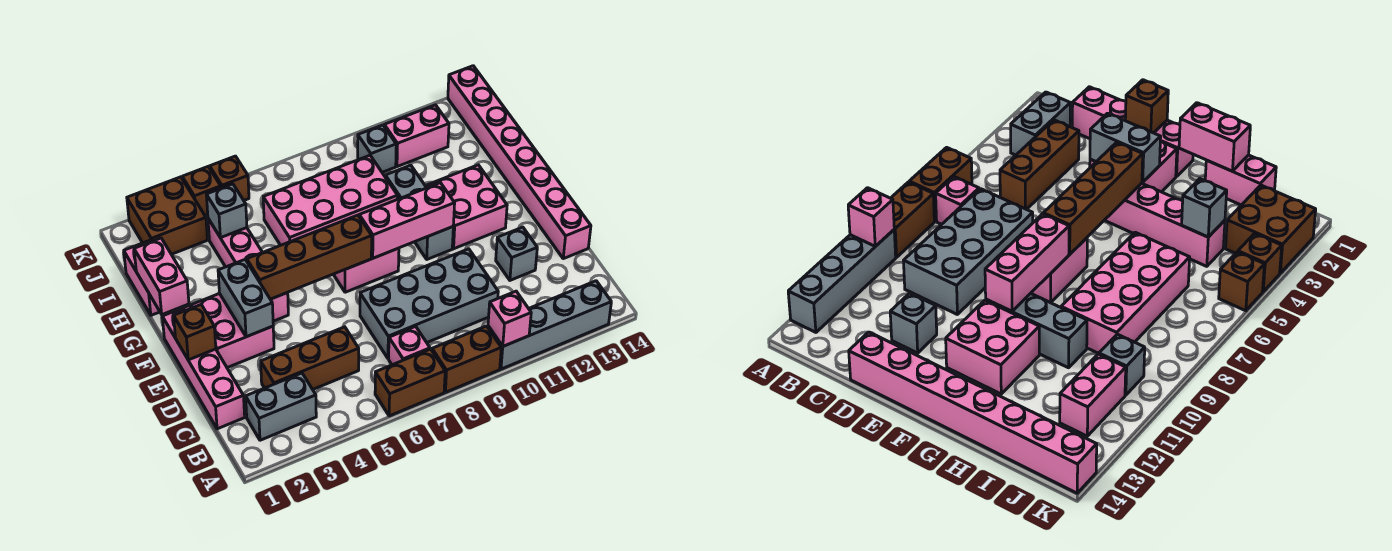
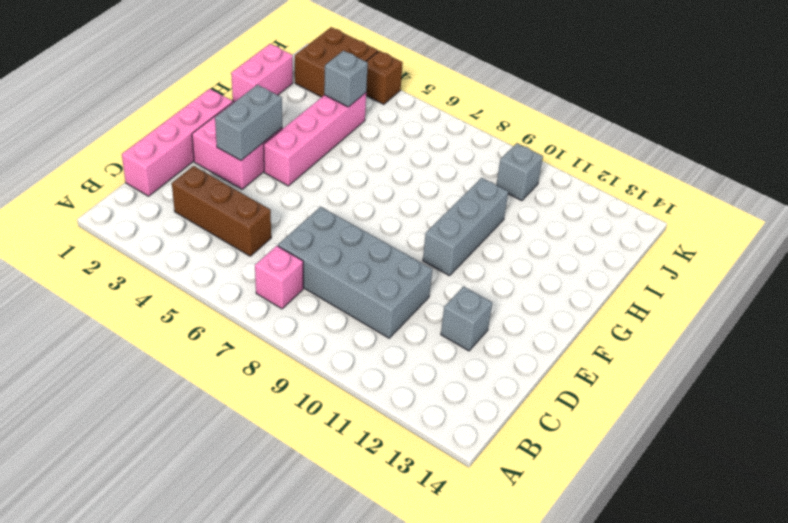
none -> brown brick A6:A7 level 1
none -> brown brick A8:A9 level 1
none -> grey brick A10:A13 level 1

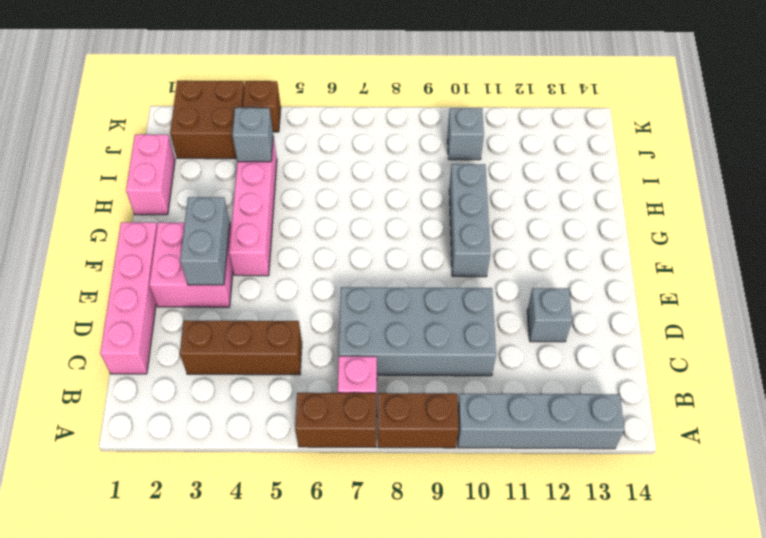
none -> grey brick B2:B3 level 1
none -> pink brick D14:K14 level 1
none -> pink brick F7:F8 level 1

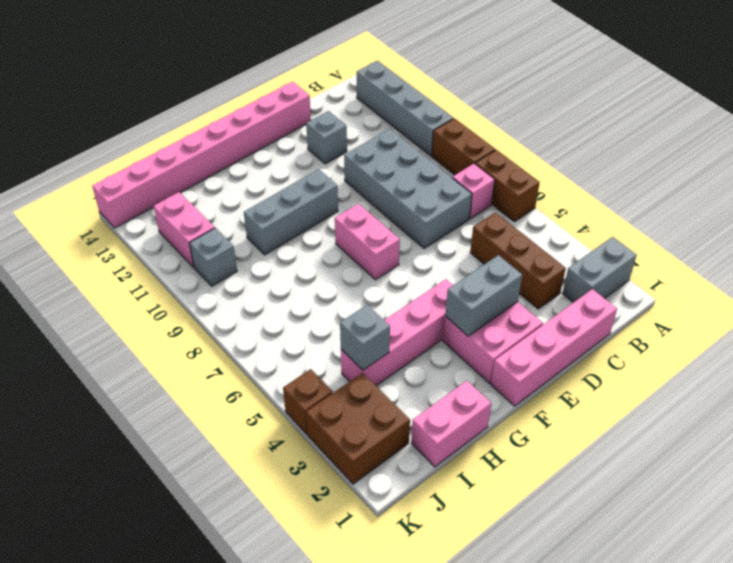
grey brick A2:B2 level 1 -> grey brick B2:B3 level 1
none -> pink brick F11:G12 level 1
none -> pink brick H6:I9 level 1
none -> brown brick K5 level 1

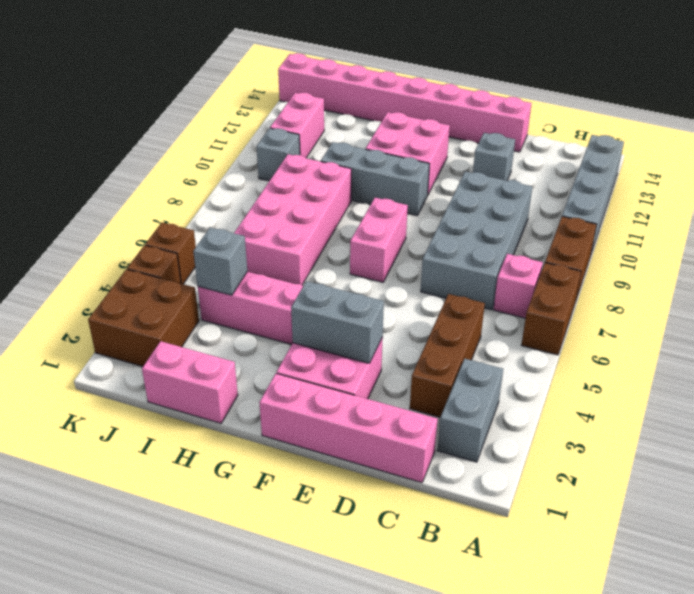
none -> pink brick A10 level 2
none -> brown brick E1 level 2
none -> brown brick F4:F7 level 2

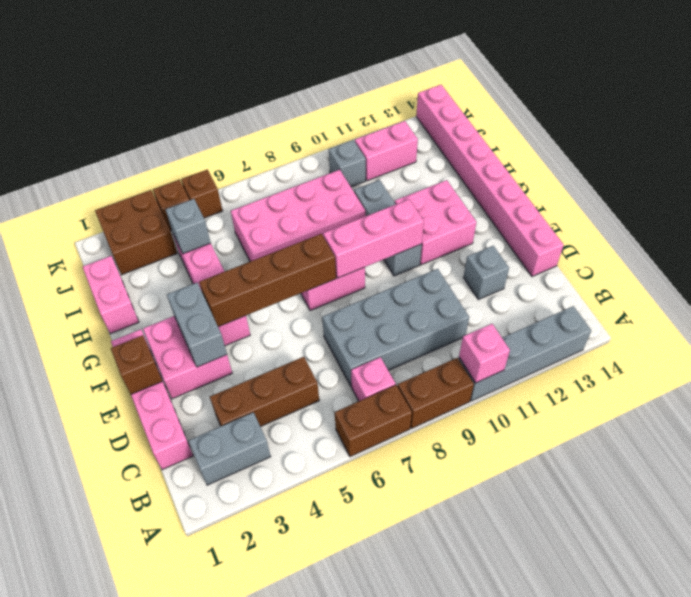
none -> pink brick G1:H1 level 2

